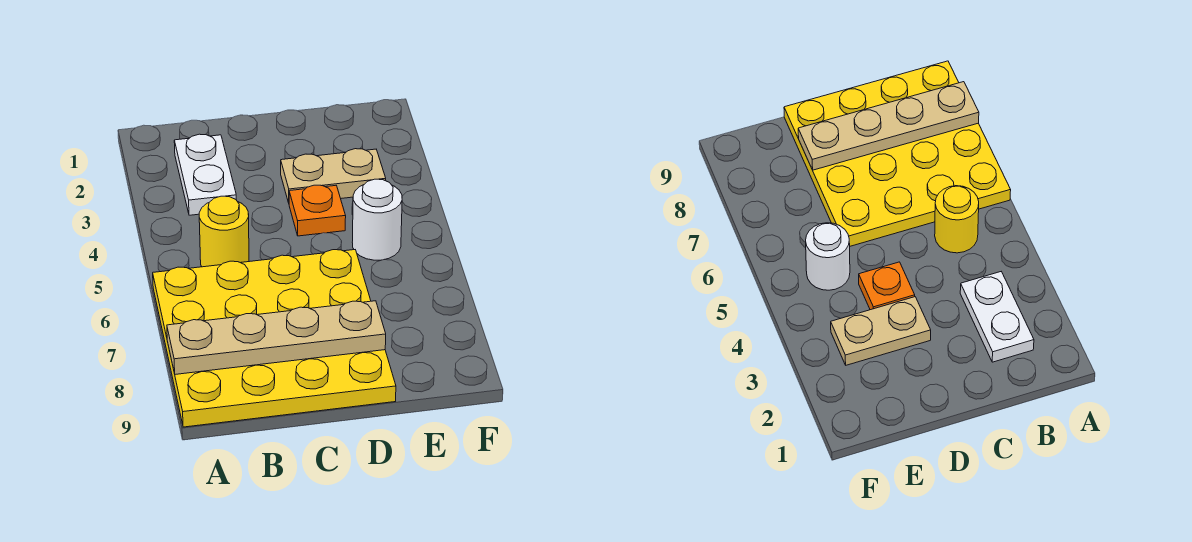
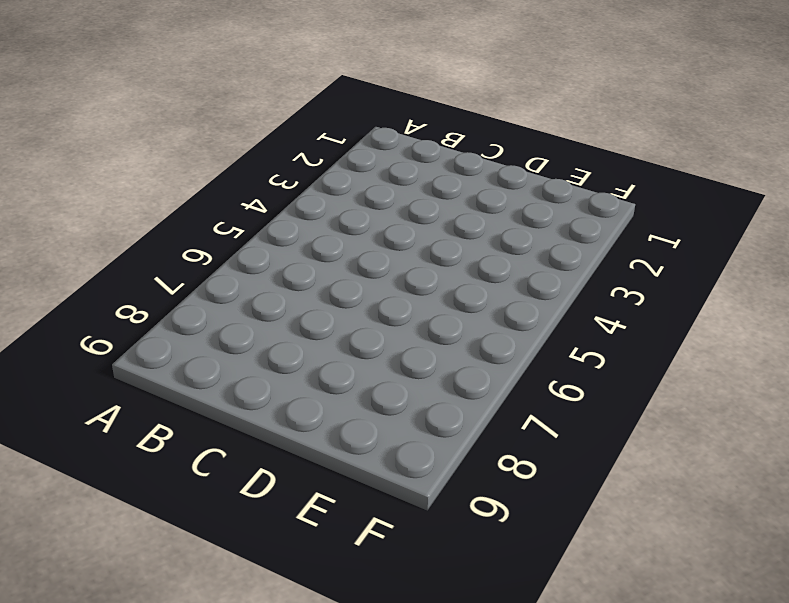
none -> yellow plate A6:D9 level 1
none -> white plate B2:B3 level 1

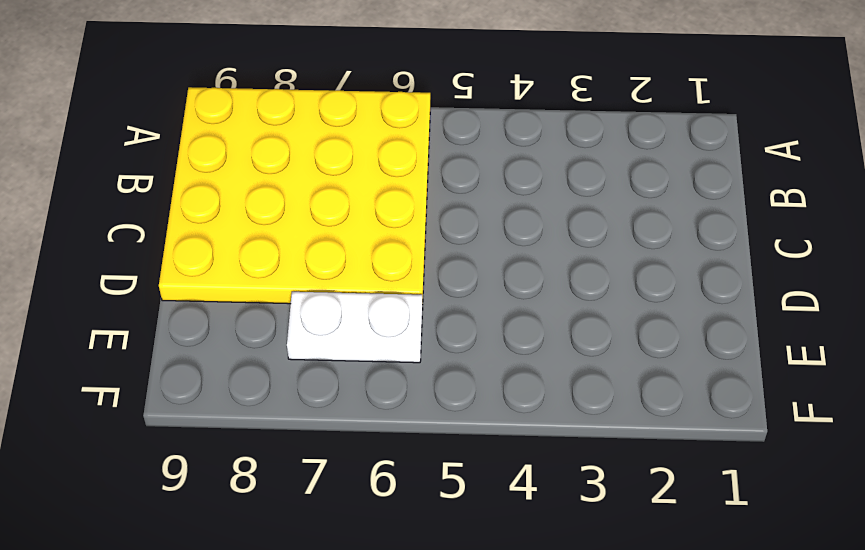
white plate E6:E7 level 1 -> white plate B2:B3 level 1
none -> yellow round brick B5 level 1
none -> tan plate D3:E3 level 1

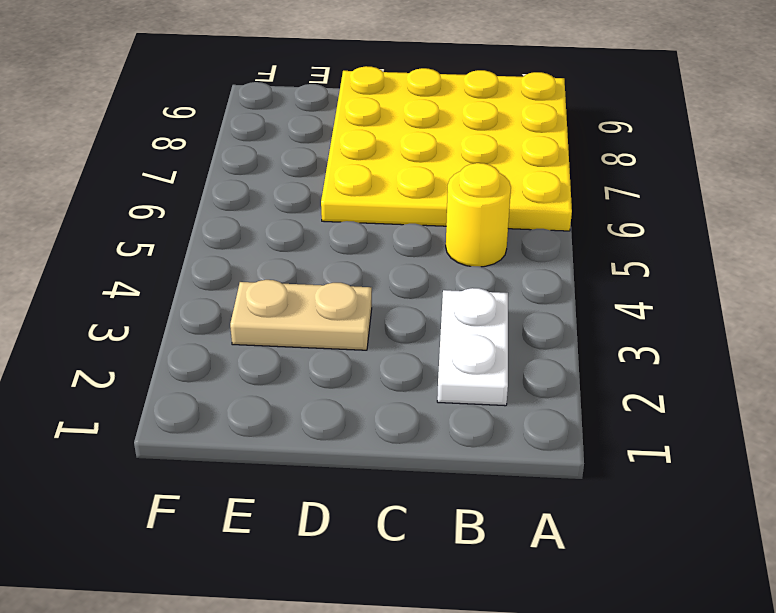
none -> orange plate D4 level 1
none -> white round brick E5 level 1

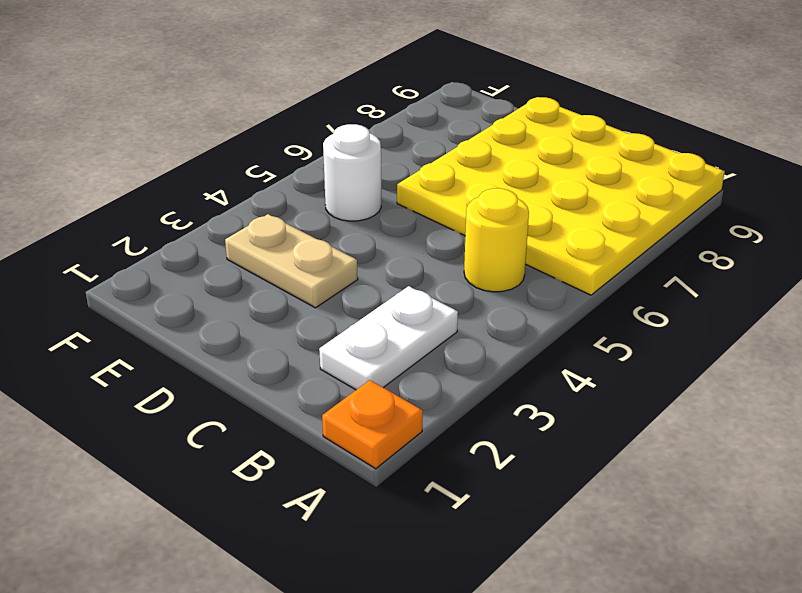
orange plate A1 level 1 -> orange plate D4 level 1
none -> tan plate A8:D8 level 2

